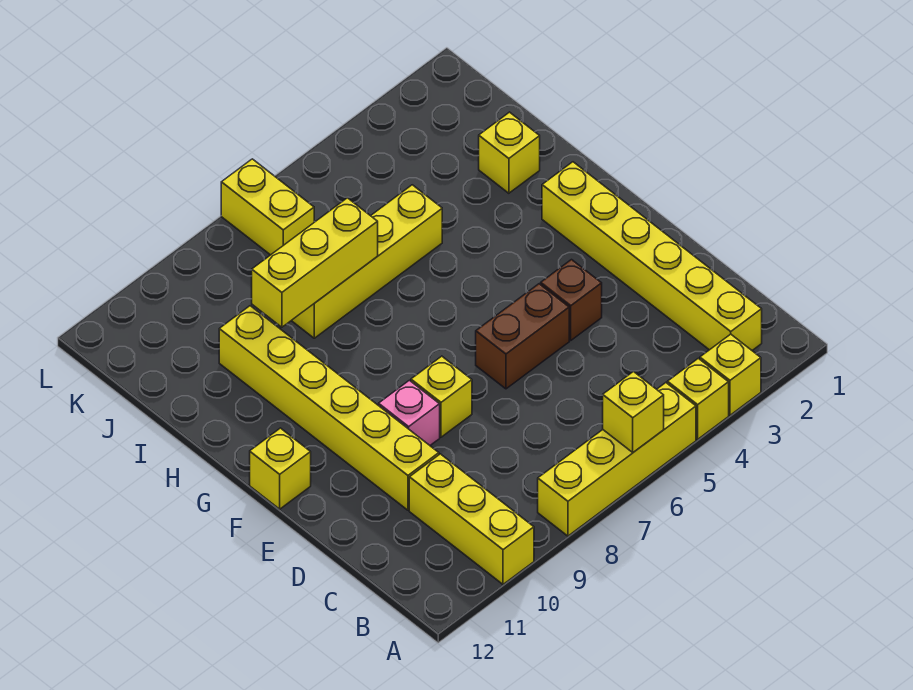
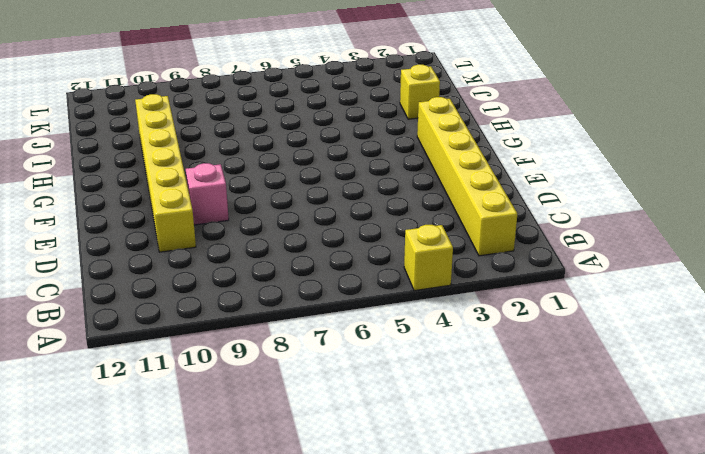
none -> yellow brick A3 level 1
none -> yellow brick A5:A8 level 1
none -> yellow brick A10:C10 level 1

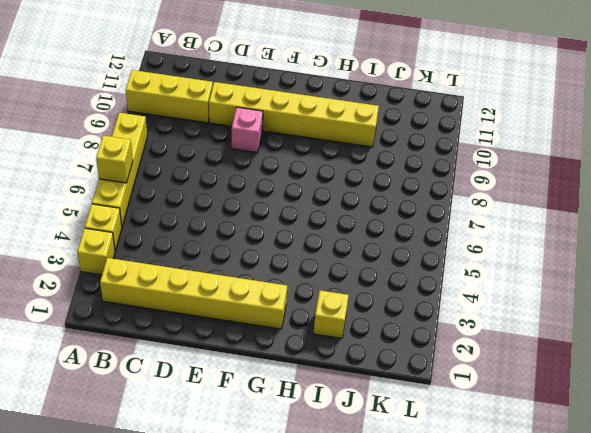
none -> brown brick E4 level 1
none -> brown brick E5:E6 level 1
none -> yellow brick E8 level 1

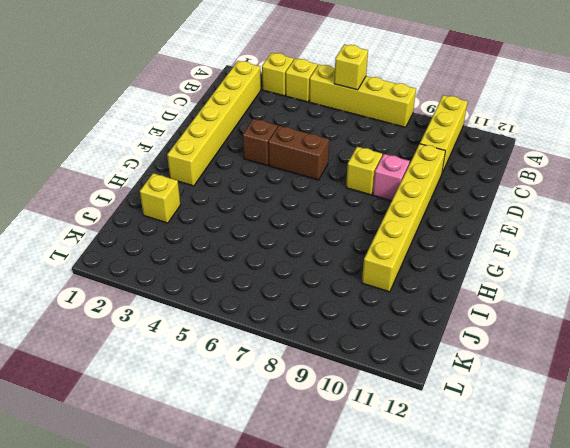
none -> yellow brick F12 level 1
none -> yellow brick I5:I8 level 1
none -> yellow brick K7:L7 level 1

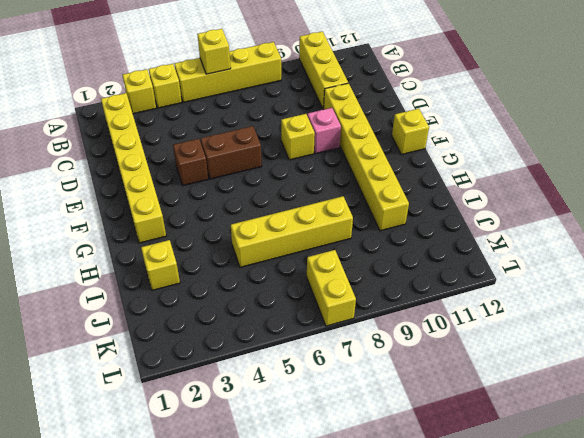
none -> yellow brick I7:I9 level 2

